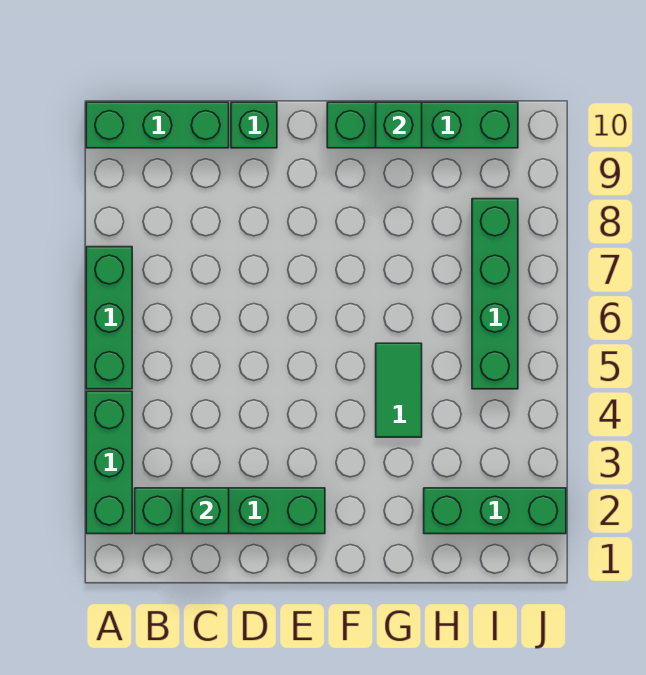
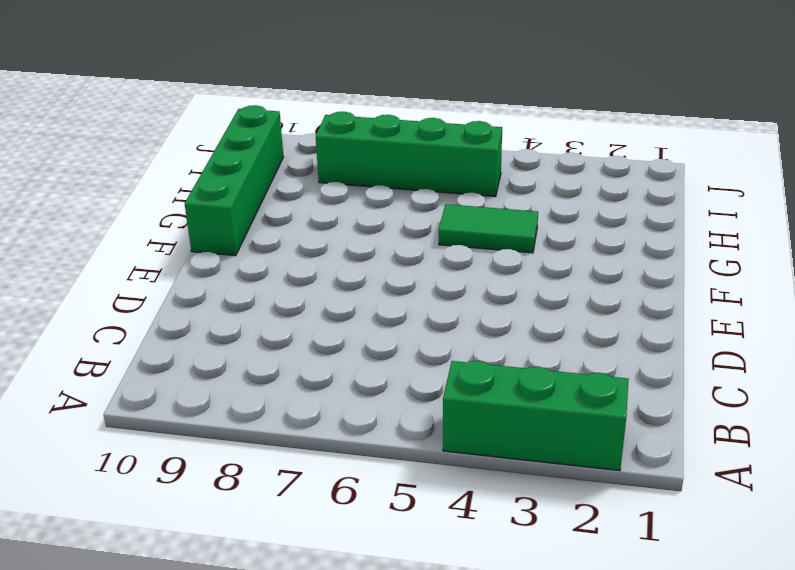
none -> green brick A5:A7 level 1
none -> green brick A10:C10 level 1

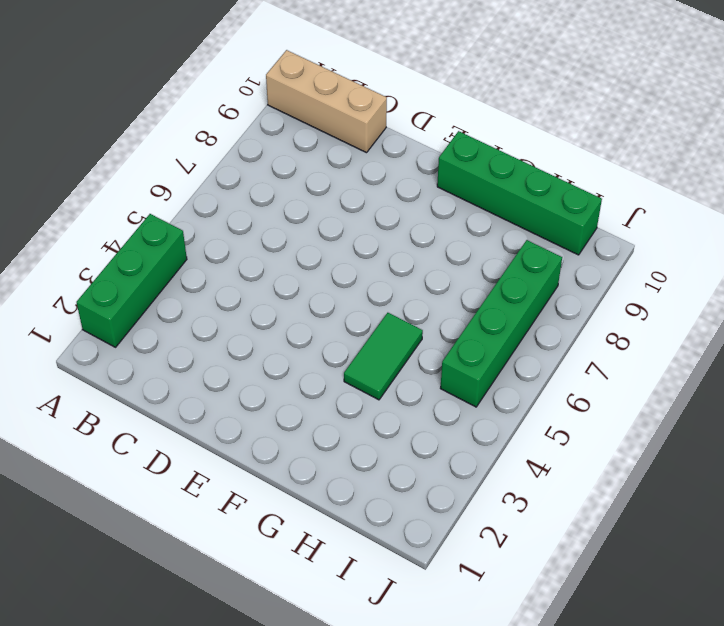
tan brick A10:C10 level 1 -> green brick A10:C10 level 1
none -> green brick A5:A7 level 1
none -> green brick B2:E2 level 1

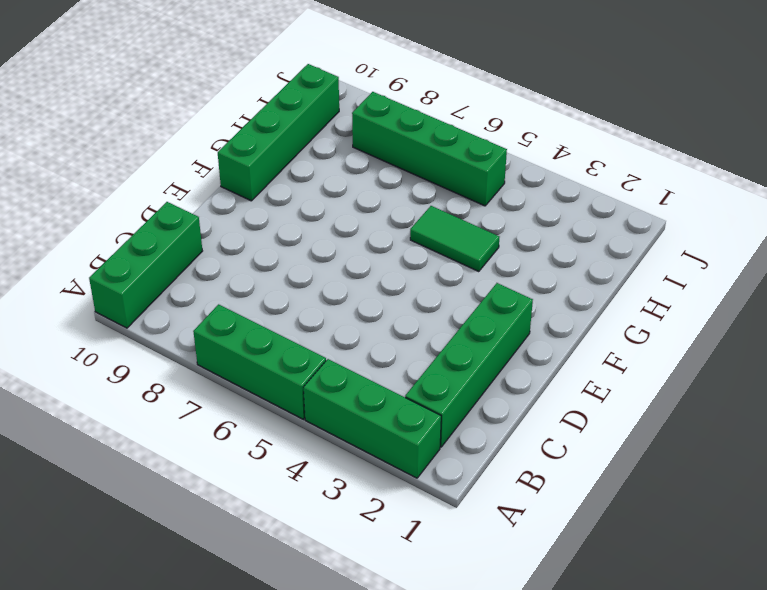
none -> green brick D10 level 1
none -> green brick H2:J2 level 1

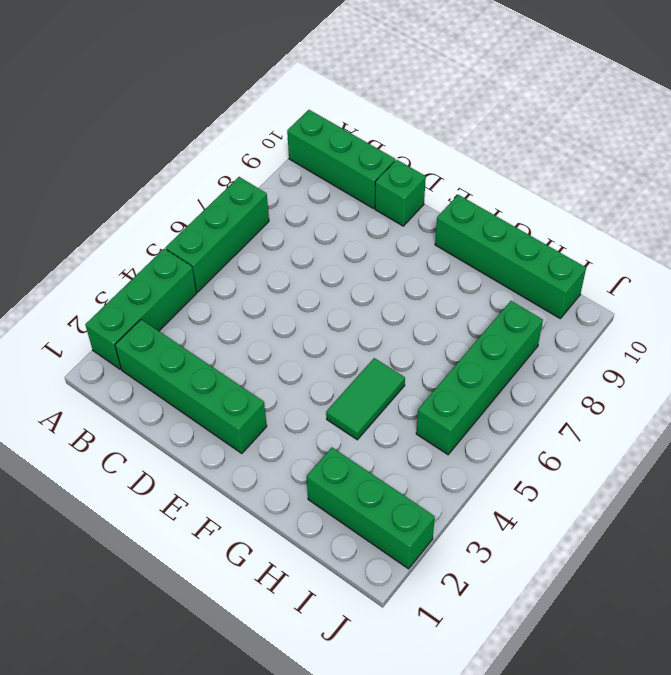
none -> green brick C2 level 2
none -> green brick G10 level 2

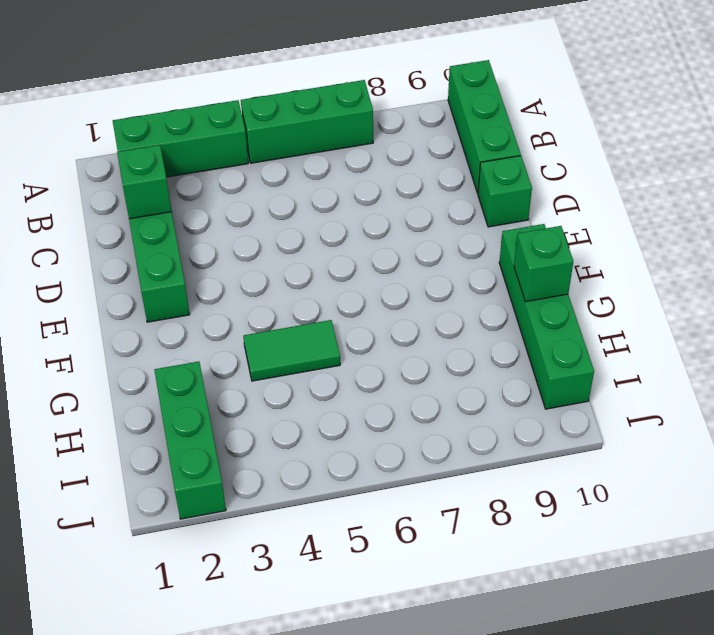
none -> green brick I5:I8 level 1

